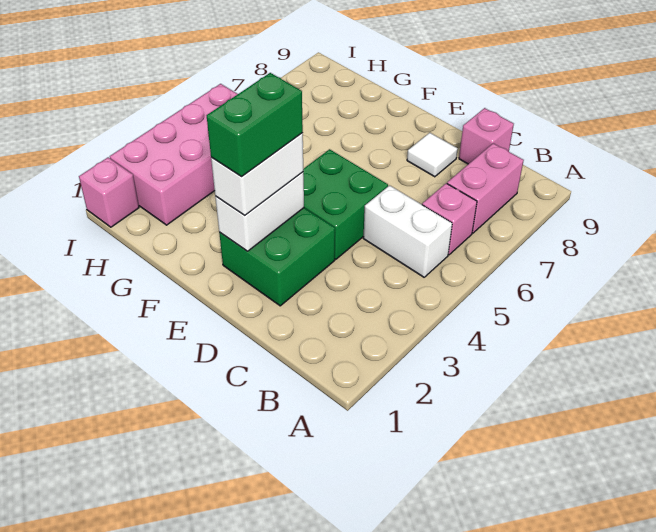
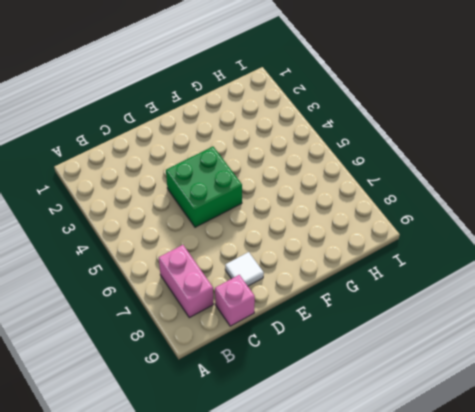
none -> white brick B5:C5 level 1
none -> pink brick B6 level 1
none -> green brick D2:E3 level 1

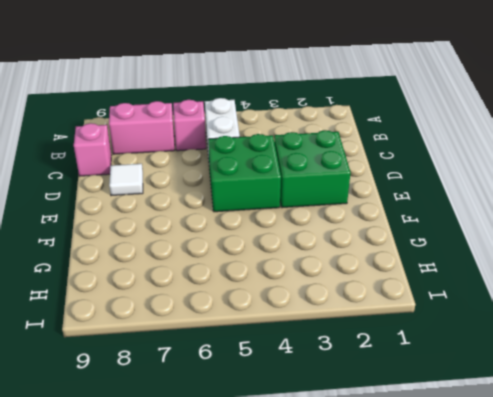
none -> pink brick H2:I5 level 1
none -> pink brick I1 level 1
none -> white brick E2:E3 level 2

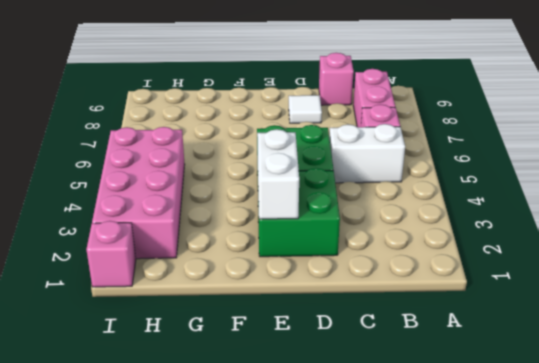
none -> white brick E2:E3 level 3
none -> green brick E2:E3 level 4

